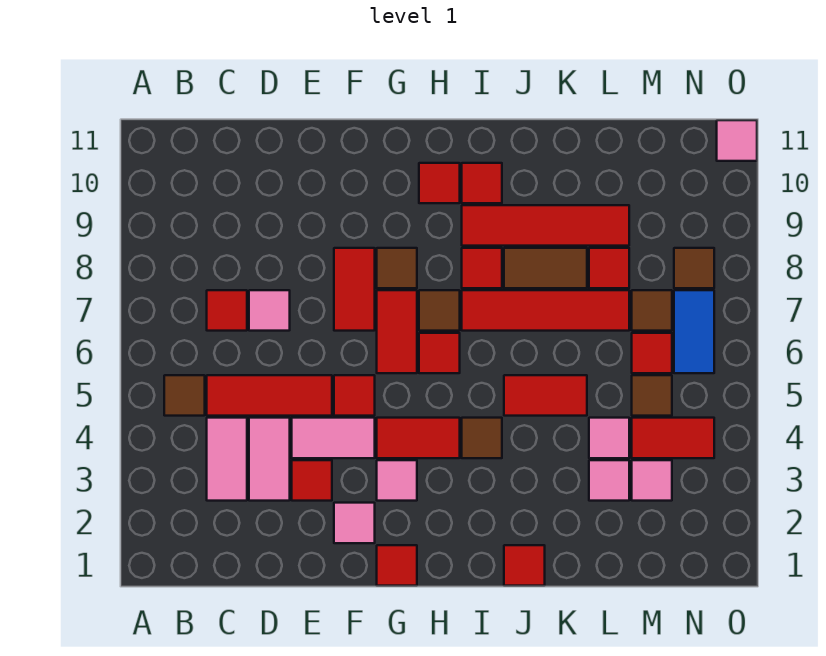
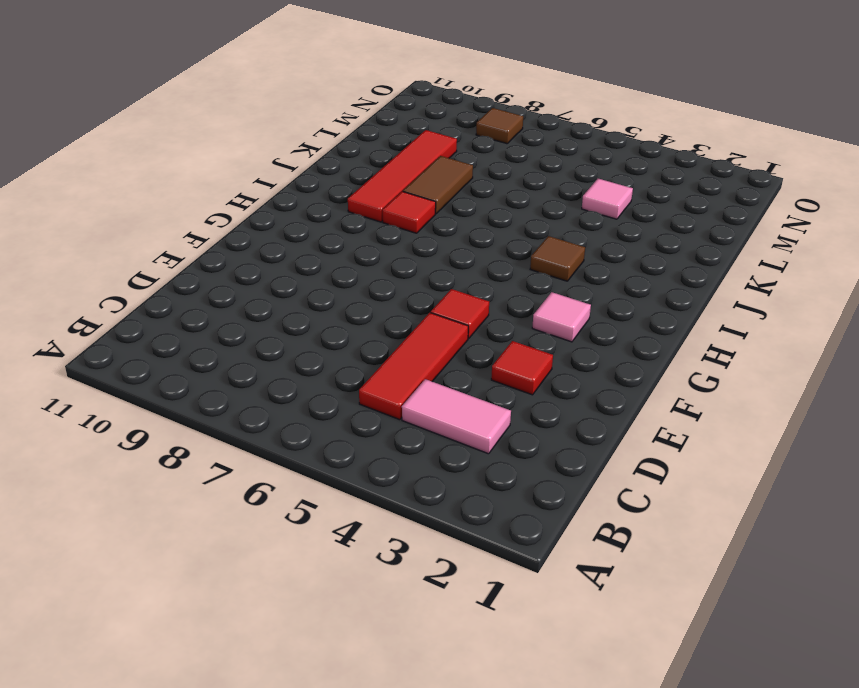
none -> brown tile B5 level 1
none -> red tile C7 level 1
none -> pink tile D3:D4 level 1
none -> pink tile D7 level 1

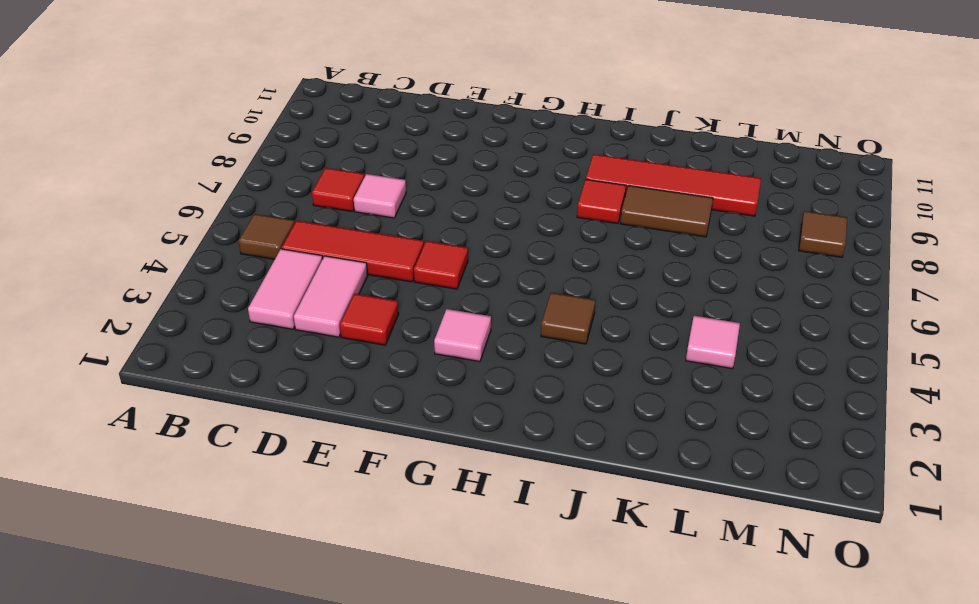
none -> pink tile E4:F4 level 1
none -> pink tile F2 level 1
none -> red tile F7:F8 level 1
none -> red tile G1 level 1

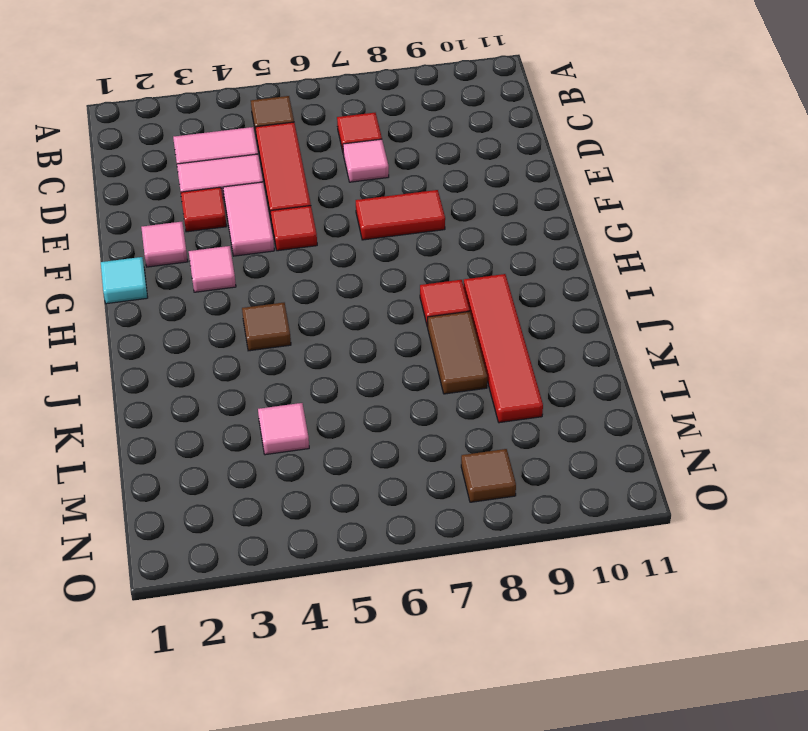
cyan tile G1 level 1 -> red tile G1 level 1
none -> red tile G4:H4 level 1
none -> red tile G6:G7 level 1
none -> brown tile G8 level 1
none -> red tile H6 level 1

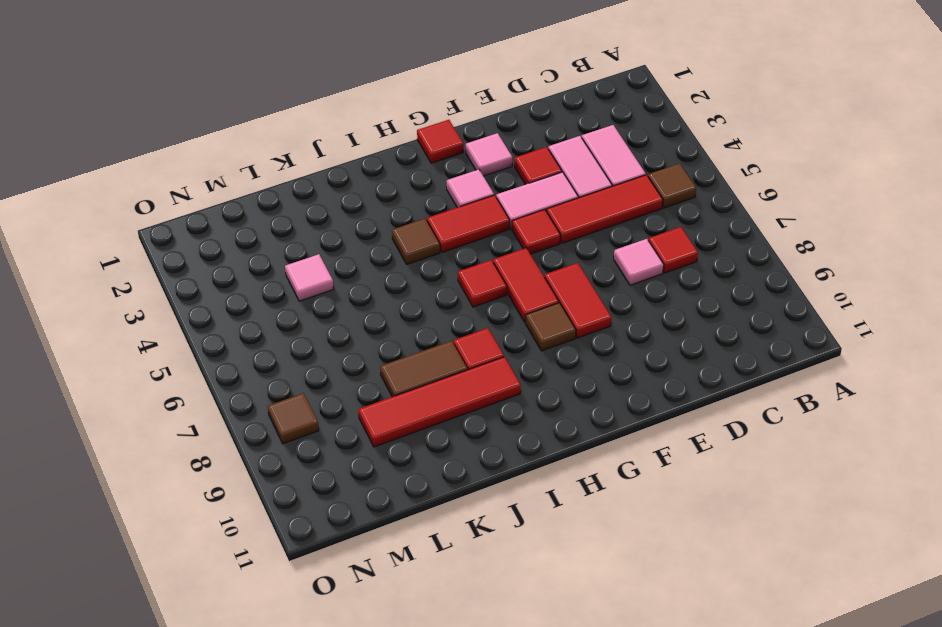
none -> brown tile H7 level 1
none -> red tile H10 level 1
none -> red tile I7:L7 level 1
none -> red tile I10 level 1

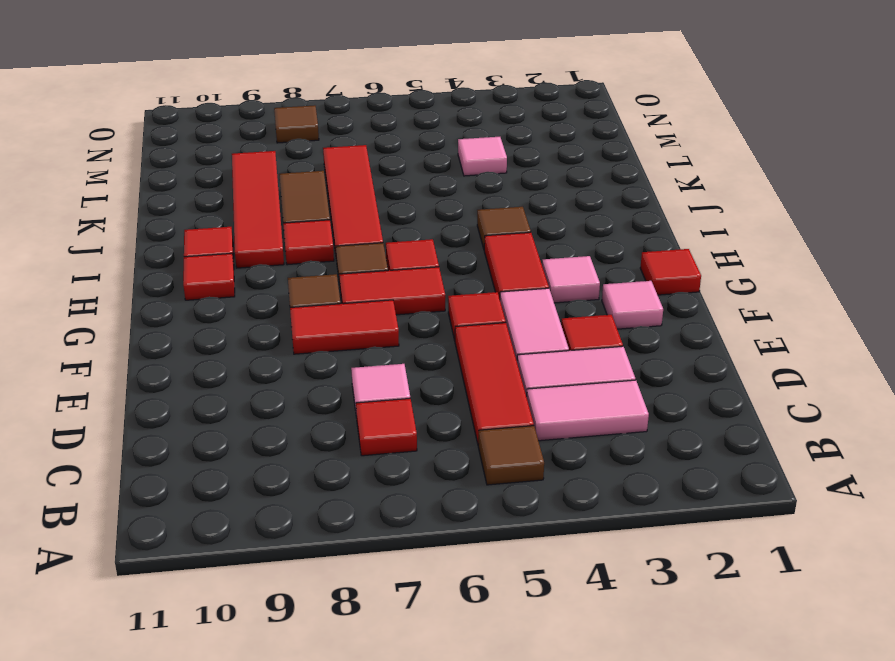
none -> red tile J1 level 1
none -> red tile J5:K5 level 1
none -> pink tile L3 level 1
none -> red tile L8 level 1

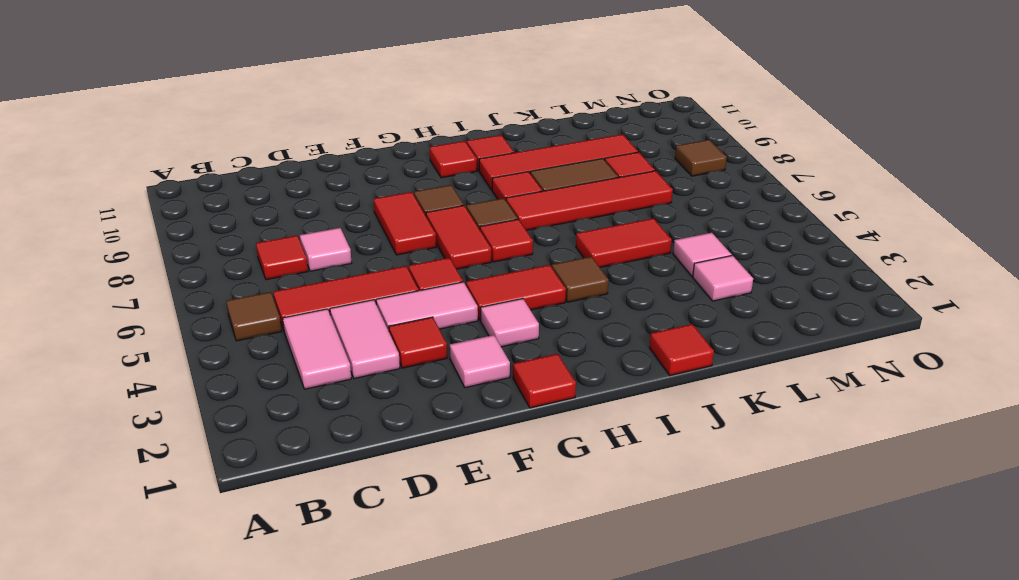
none -> pink tile M3 level 1
none -> red tile M4:N4 level 1
none -> brown tile M5 level 1
none -> red tile M6 level 1

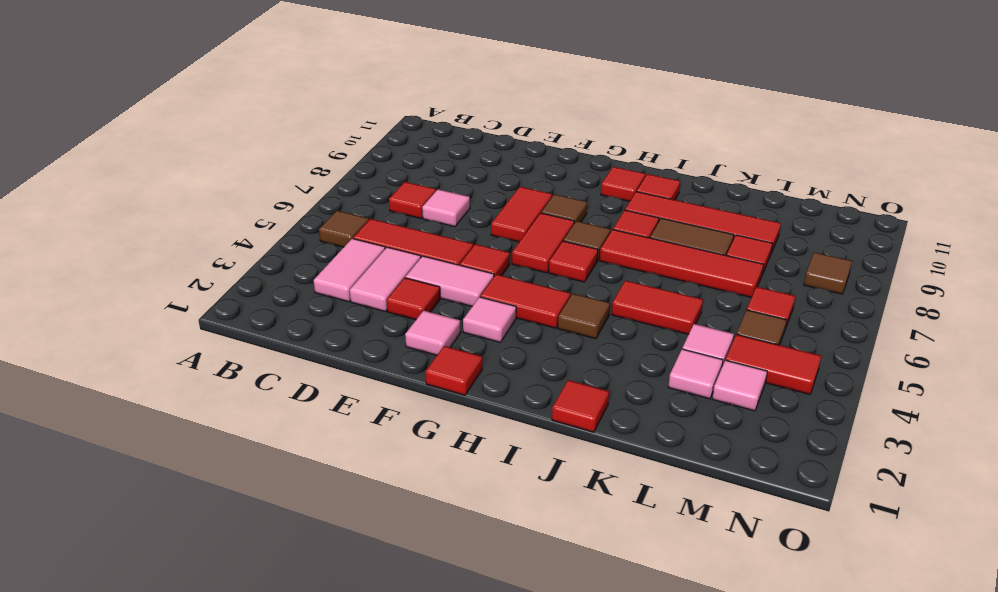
none -> brown tile M7 level 1
none -> blue tile N6:N7 level 1
none -> pink tile O11 level 1

